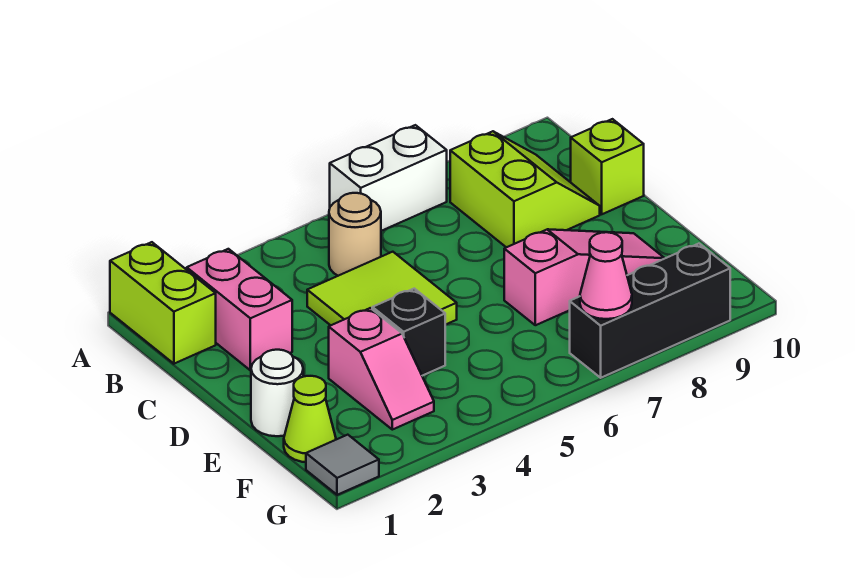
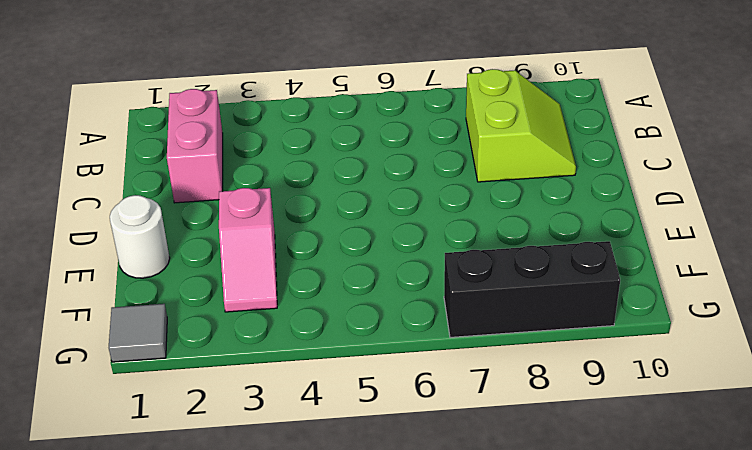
none -> lime brick A1:B1 level 1
none -> white brick A6:A7 level 1
none -> tan round brick B5 level 1

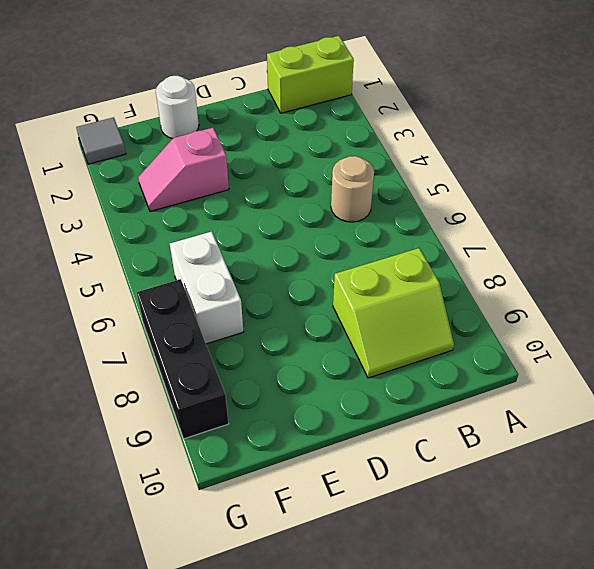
white brick F6:F7 level 1 -> white brick A6:A7 level 1
none -> pink brick B2:C2 level 1
none -> lime tile C4:D5 level 1
none -> lime brick C10 level 1

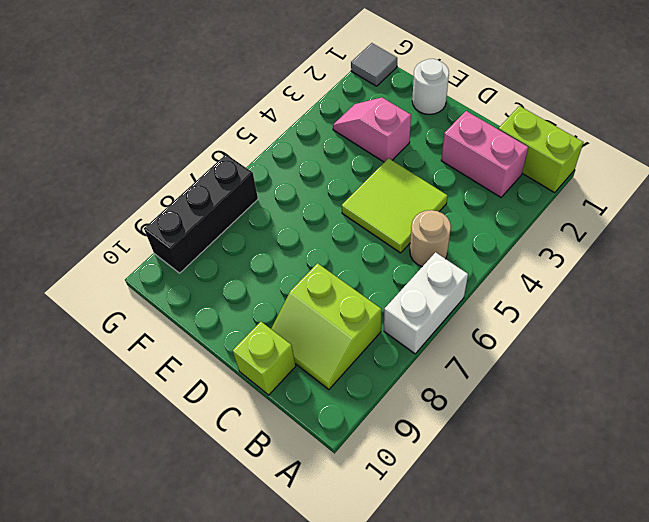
none -> black brick E4 level 1
none -> pink slope E7:E9 level 1 top 7
none -> lime cone F1 level 1

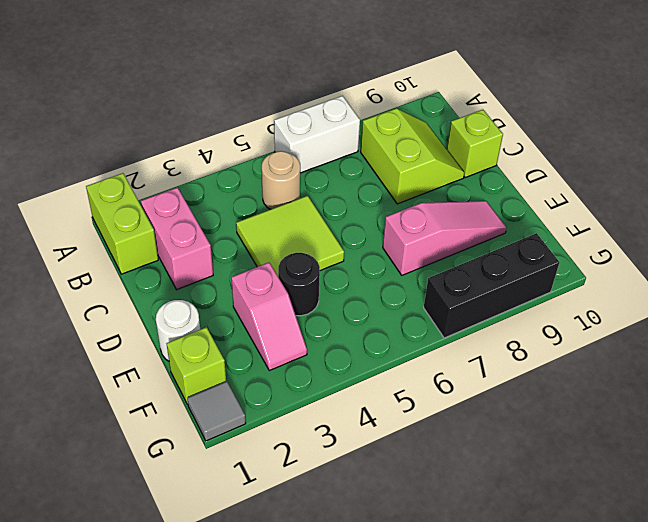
black round brick E4 level 1 -> black brick E4 level 1
lime brick F1 level 1 -> lime cone F1 level 1
none -> pink cone G7 level 2

